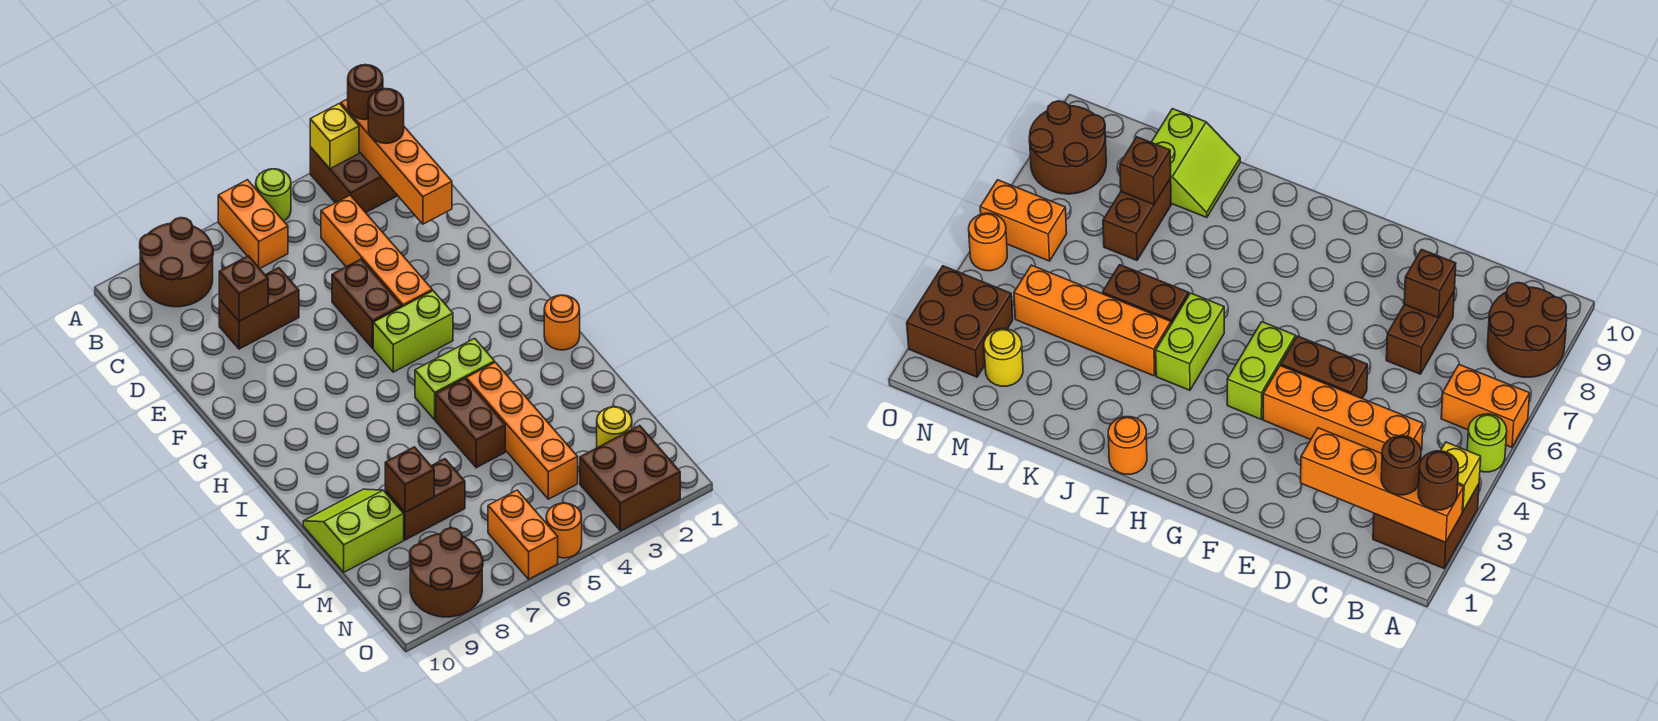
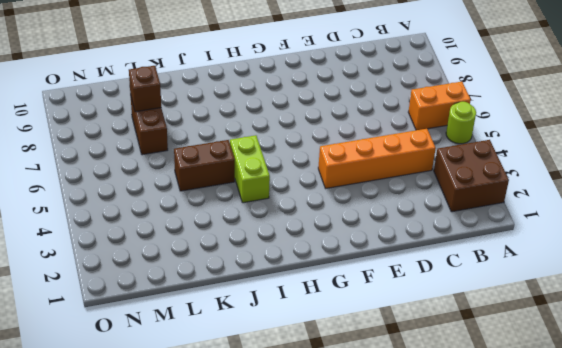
none -> brown round brick A8:B9 level 1
none -> brown brick D7:D8 level 1
none -> brown brick E5:F5 level 1

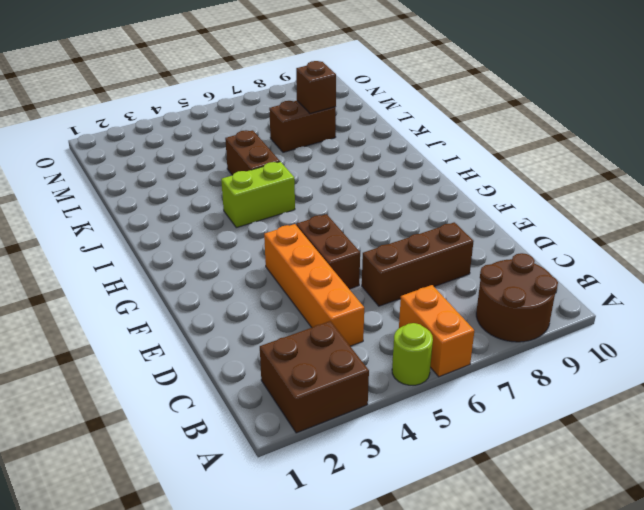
brown brick D6:D8 level 1 -> brown brick D7:D8 level 1
none -> lime brick G4:G5 level 1
none -> orange round brick I1 level 1
none -> orange brick J4:M4 level 1

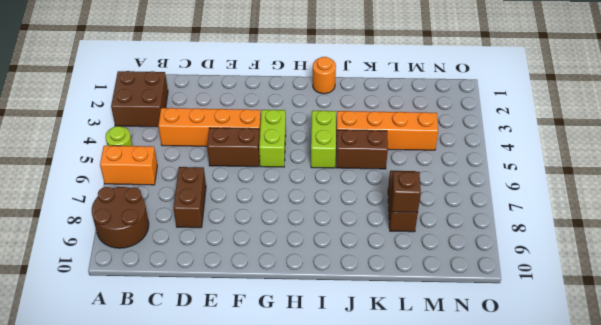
none -> lime slope K9:L10 level 1 top L
none -> yellow round brick M2 level 1
none -> brown brick N2:O3 level 1

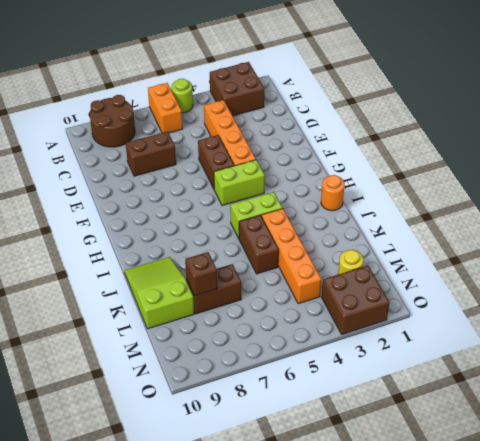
lime slope J9:L10 level 1 top L -> lime slope K9:L10 level 1 top L
none -> orange brick N6:O6 level 1
none -> brown round brick N8:O9 level 1
none -> orange round brick O5 level 1

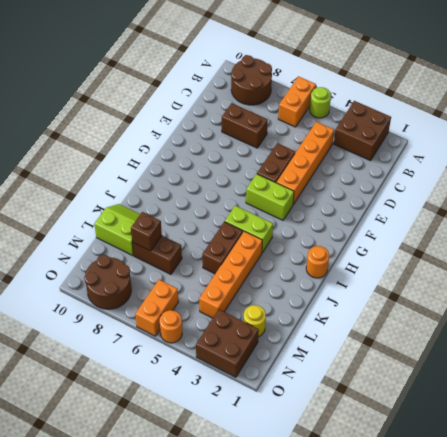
none -> orange brick A2:D2 level 2
none -> yellow brick A3 level 2
none -> brown brick D8 level 2

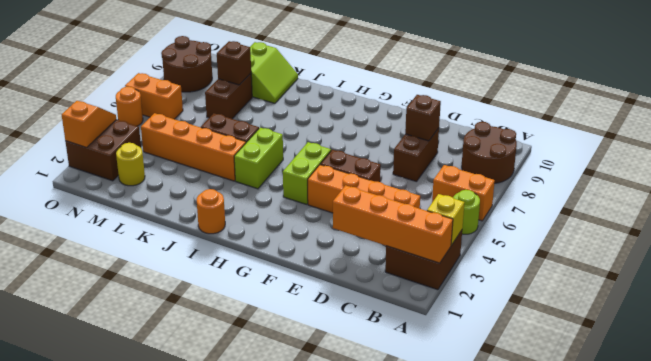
orange slope O2:O3 level 2 top 2 -> none
none -> brown round brick A2 level 3
none -> brown round brick B2 level 3

